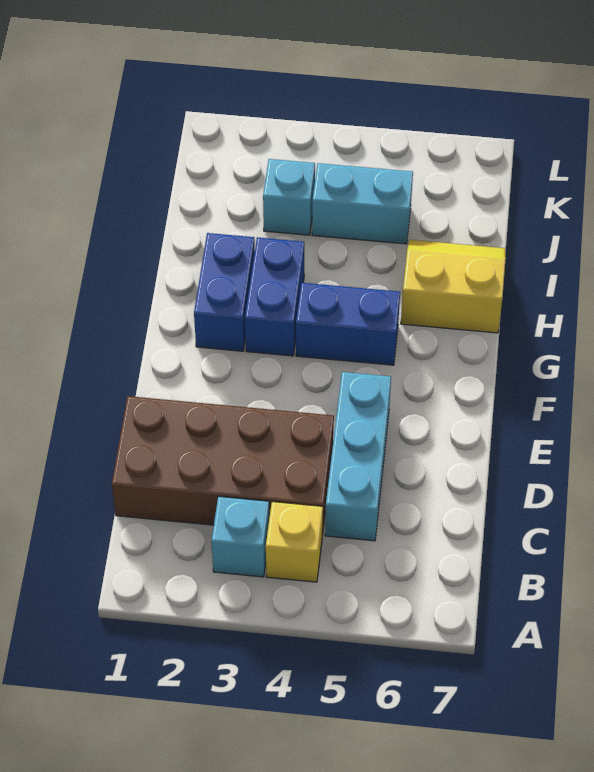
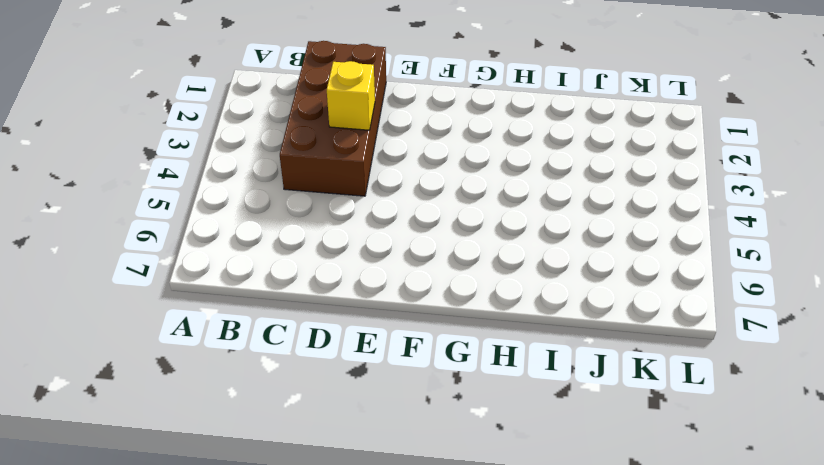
yellow brick D3 level 2 -> yellow brick B4 level 1
none -> cyan brick B3 level 1
none -> cyan brick C5:E5 level 1

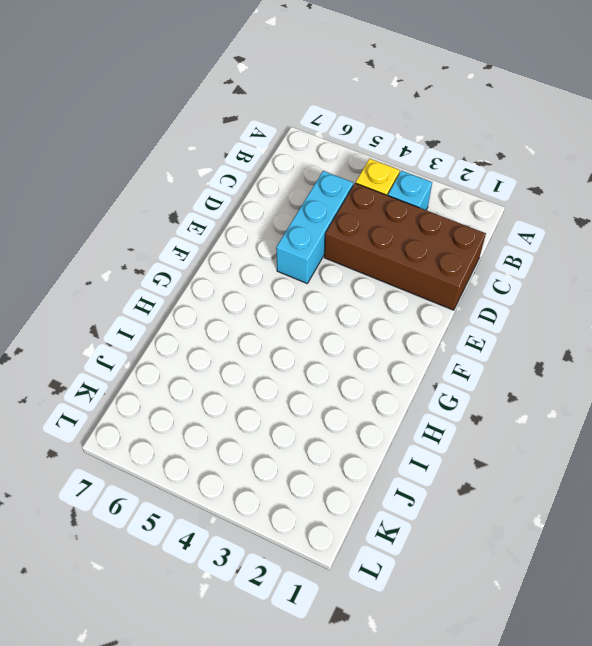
none -> blue brick G2:H2 level 1
none -> blue brick G3:H3 level 1

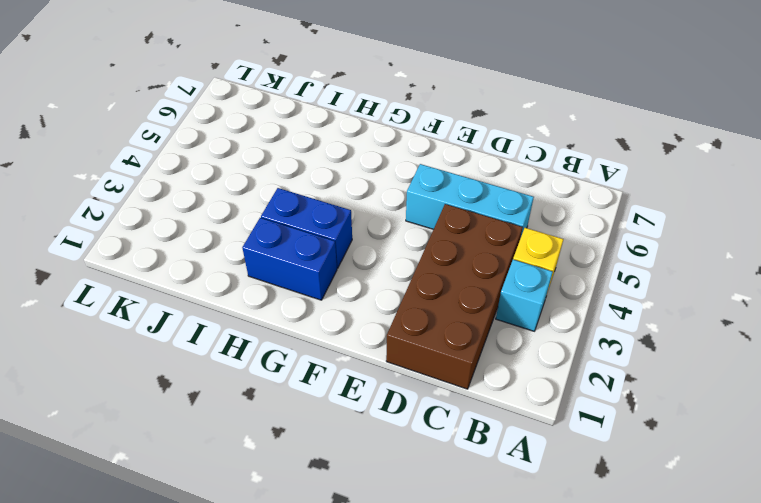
none -> blue brick G4:G5 level 1
none -> yellow slope H6:I7 level 1 top H

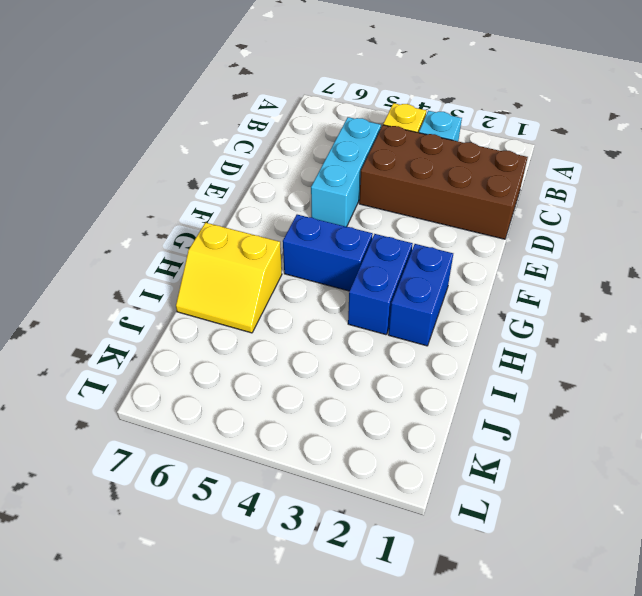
none -> cyan brick J3 level 1
none -> cyan brick J4:J5 level 1

